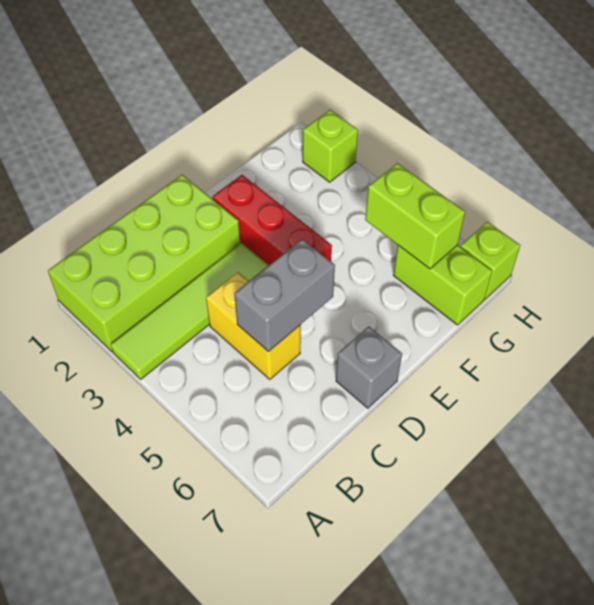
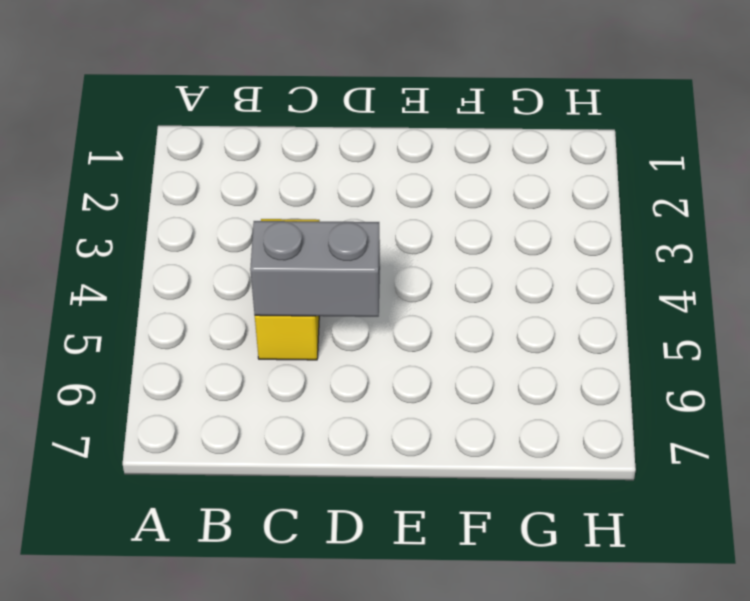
none -> lime brick A1:D2 level 1
none -> lime tile A3:D3 level 1

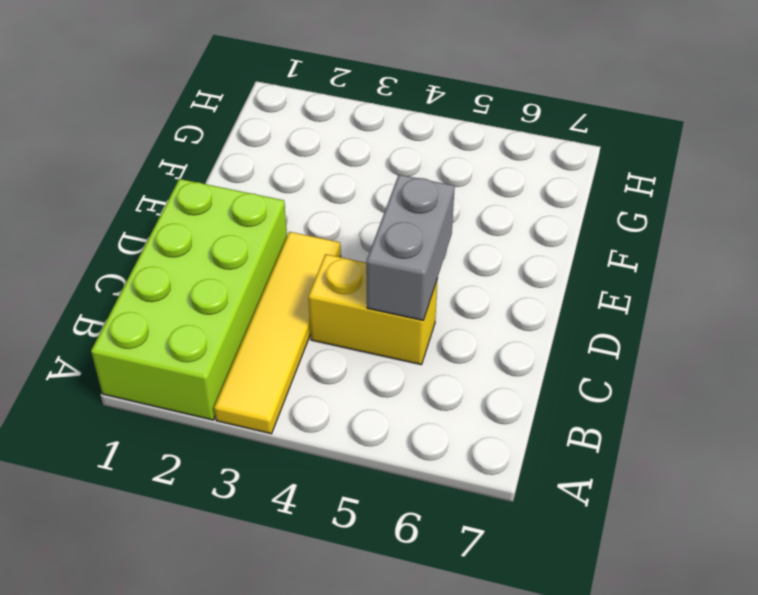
yellow tile A3:D3 level 1 -> lime tile A3:D3 level 1
none -> grey brick D7 level 1
none -> red brick E2:E4 level 1

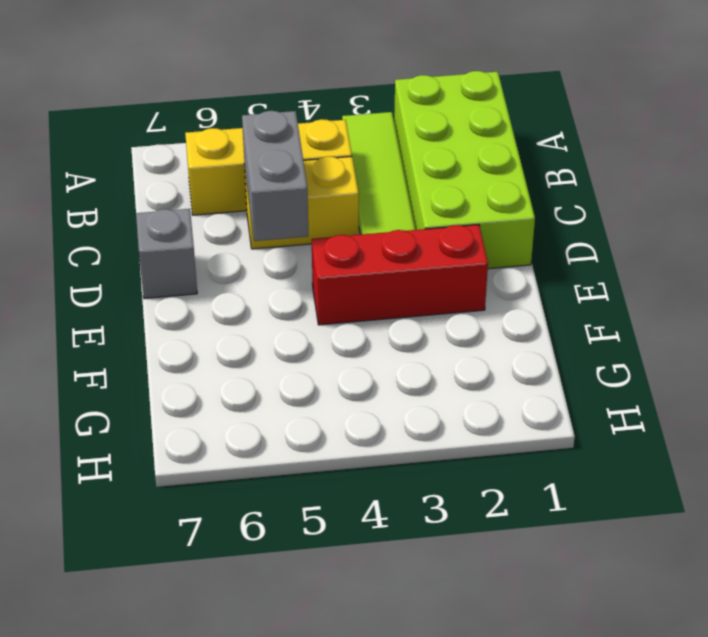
yellow brick B4:B6 level 1 -> none
none -> lime brick G6:G7 level 1
none -> lime brick H2 level 1

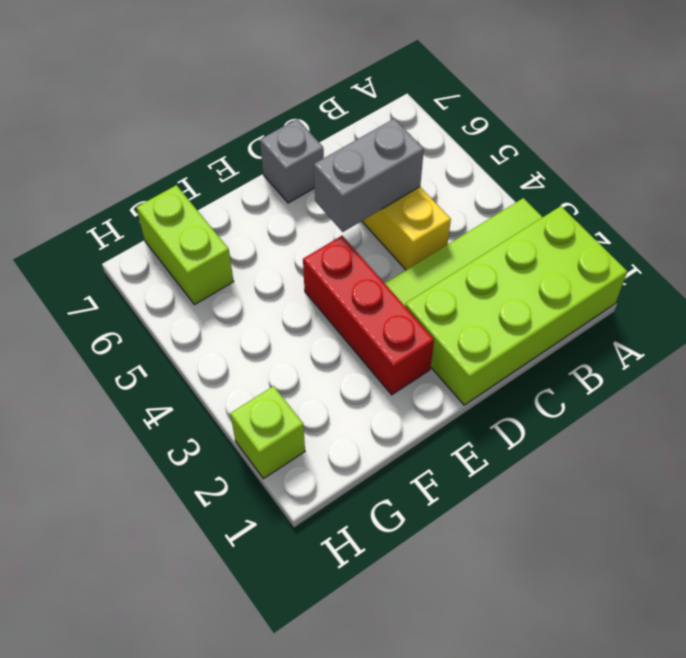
none -> lime brick H7 level 1
none -> lime brick G5:G6 level 2

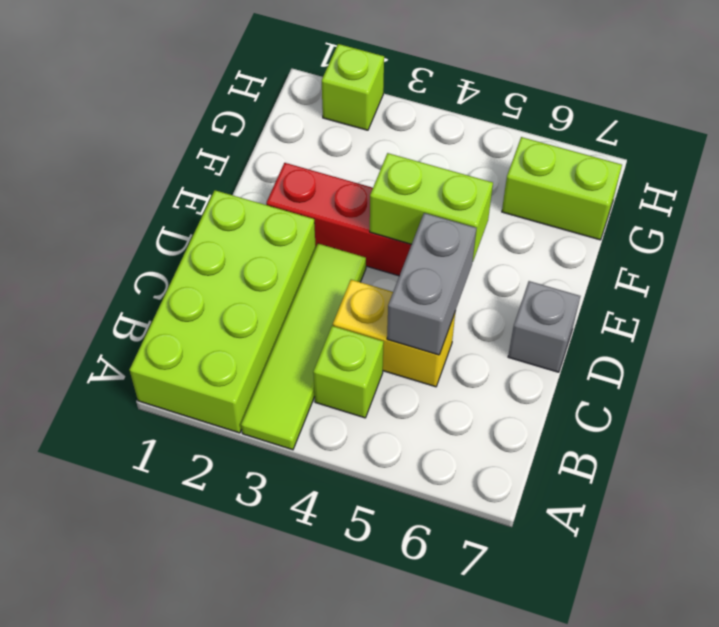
lime brick B4 level 1 -> lime brick H7 level 1
lime brick E4:E5 level 2 -> lime brick G5:G6 level 2

